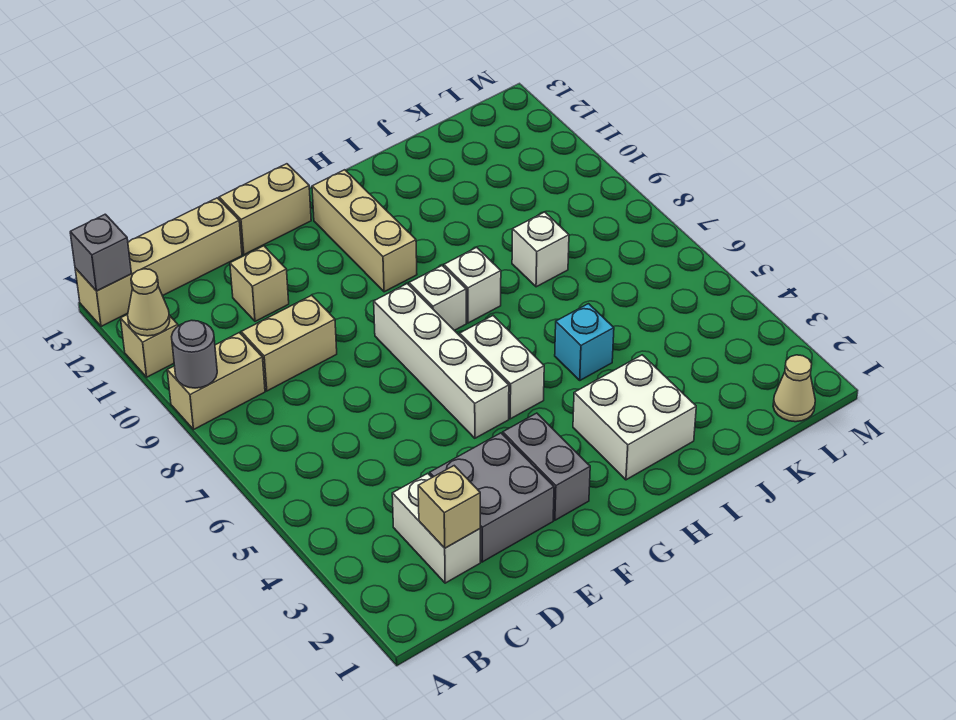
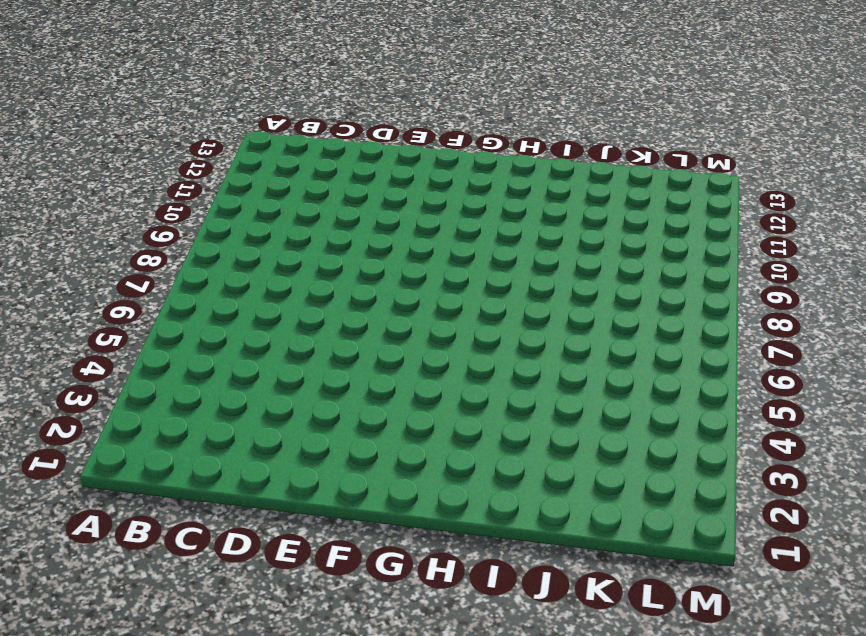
none -> tan brick A9:B9 level 1
none -> tan brick A11 level 1
none -> tan brick A13:D13 level 1

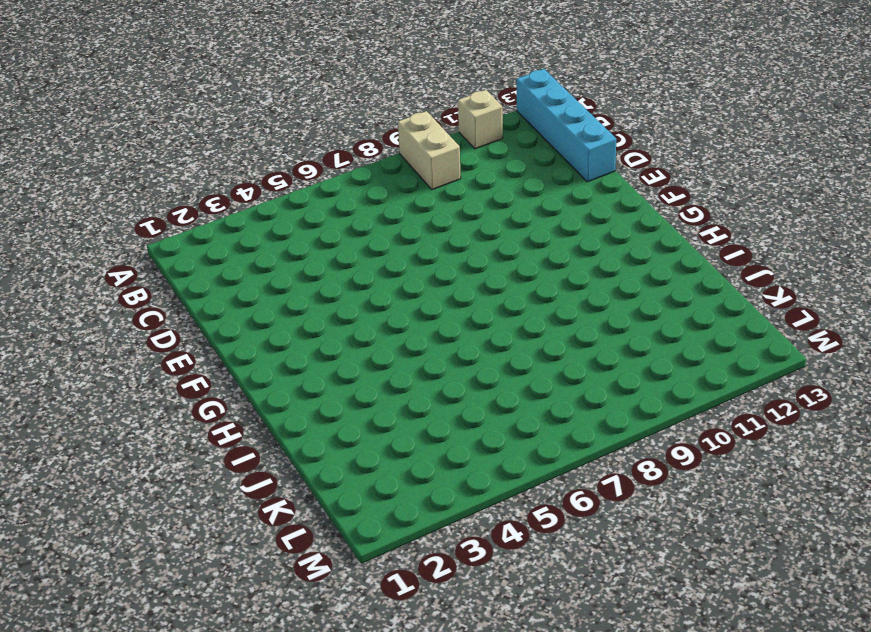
cyan brick A13:D13 level 1 -> tan brick A13:D13 level 1
none -> white brick C2:C3 level 1
none -> tan brick C9:D9 level 1
none -> grey brick D2:E3 level 1

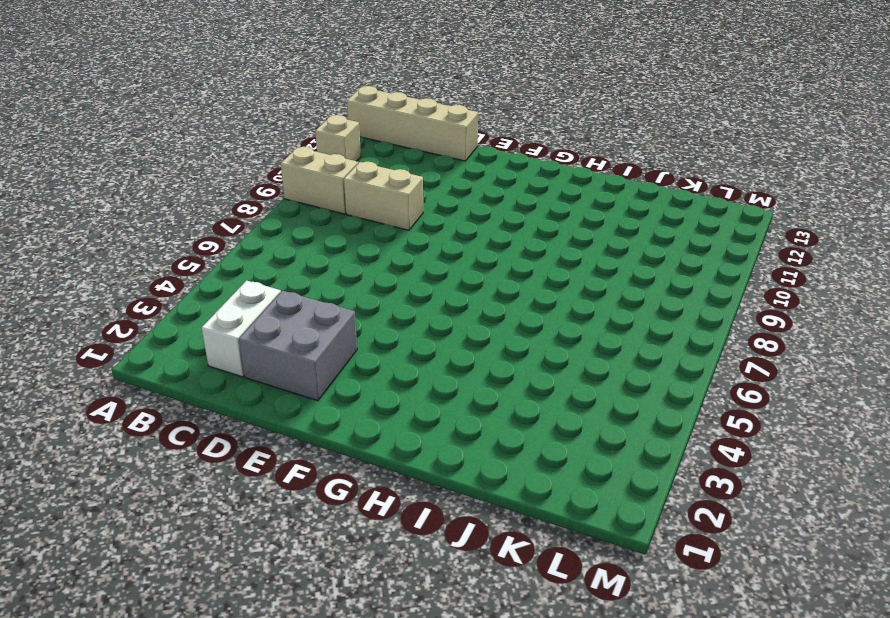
none -> tan brick D11 level 1
none -> tan brick E13:F13 level 1
none -> grey brick F2:F3 level 1

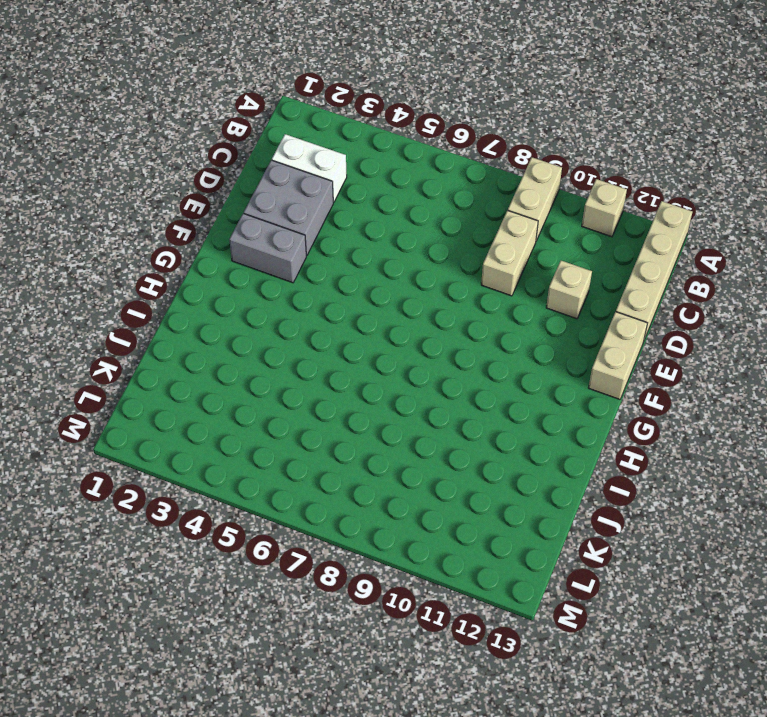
none -> white brick F5:F8 level 1
none -> white brick G5:G6 level 1
none -> white brick G8 level 1

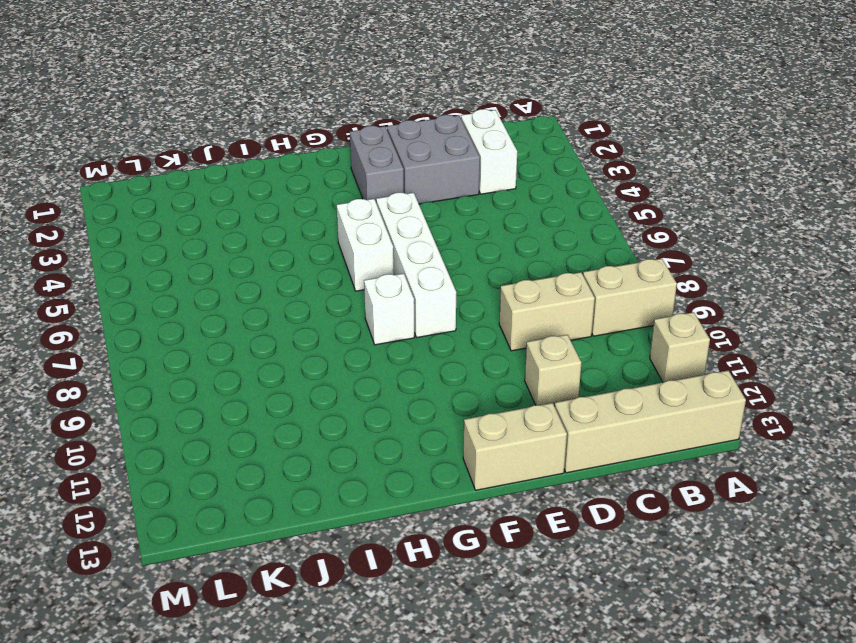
none -> tan brick G10:G12 level 1
none -> white brick H2:I3 level 1
none -> white brick H8 level 1

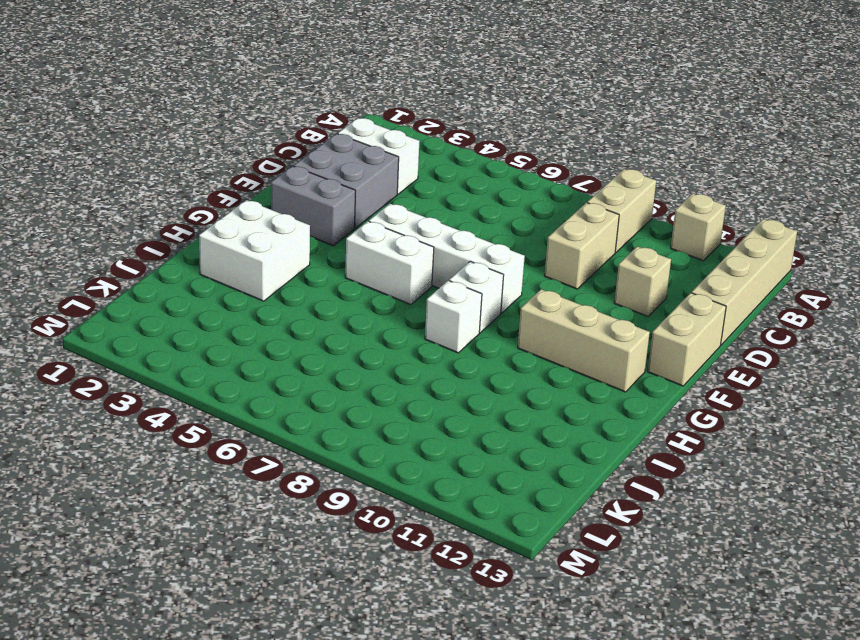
none -> cyan brick I5 level 1
none -> white brick J8 level 1
none -> tan cone L1 level 1

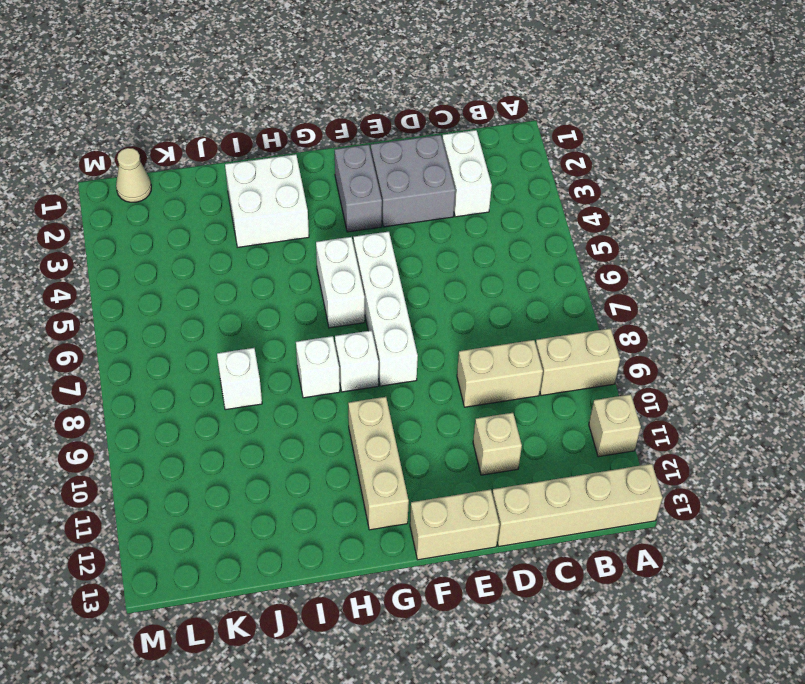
none -> cyan brick I5 level 1
none -> grey round brick A9 level 2
none -> tan cone A11 level 2

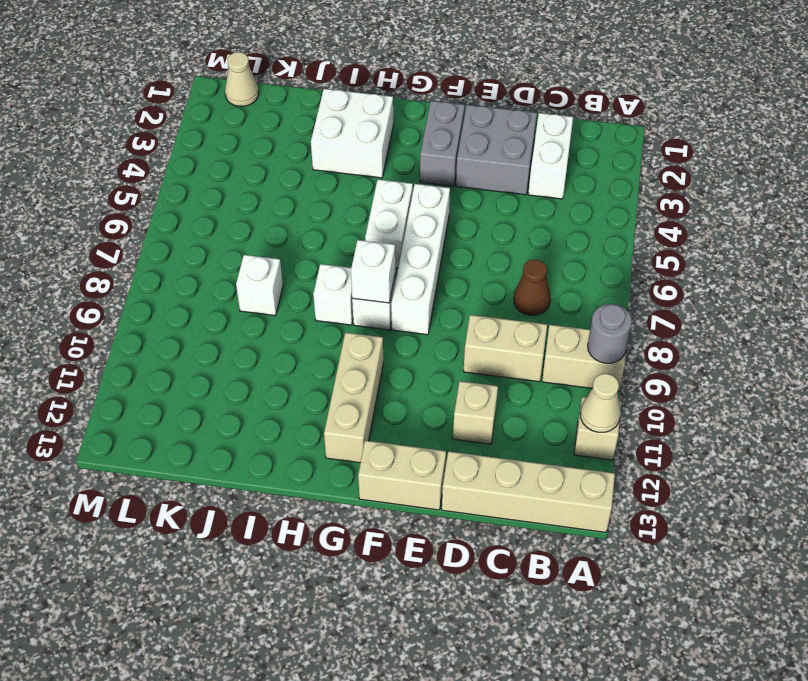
brown cone C7 level 1 -> none
white brick G8 level 2 -> none
none -> cyan brick I5 level 1
none -> grey brick A13 level 2
none -> tan brick C2 level 2

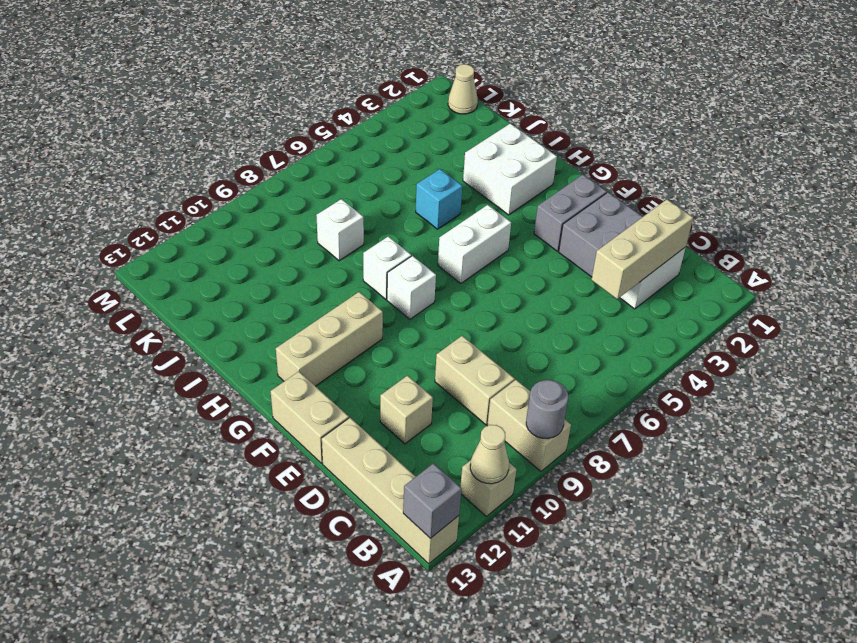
tan brick C2:C4 level 2 -> tan brick C2 level 2
none -> white brick F5:F8 level 1

